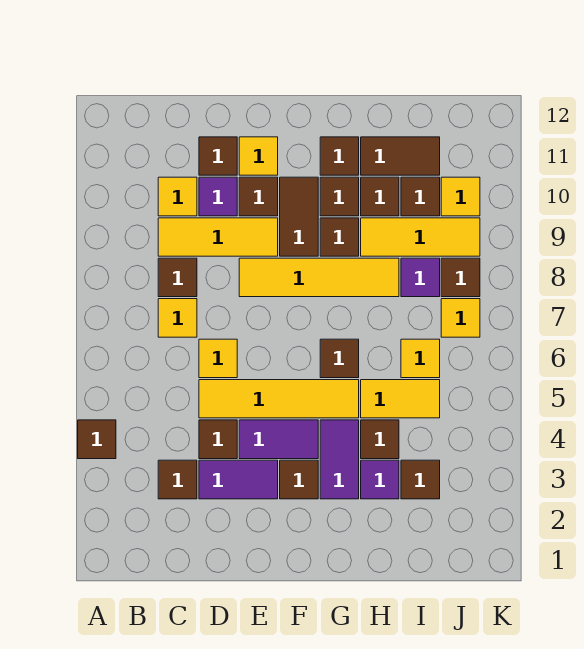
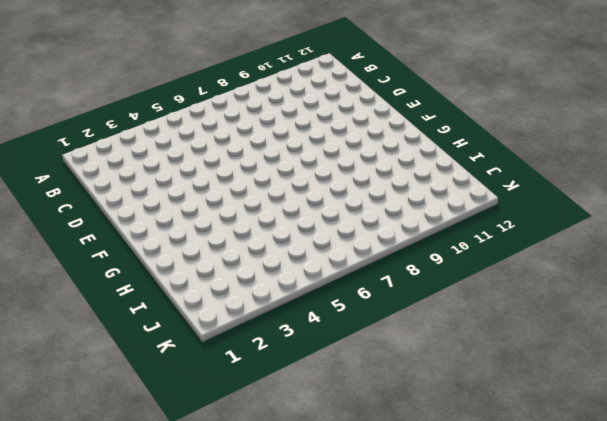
none -> brown tile A4 level 1
none -> brown tile C3 level 1
none -> yellow tile C7 level 1
none -> brown tile C8 level 1

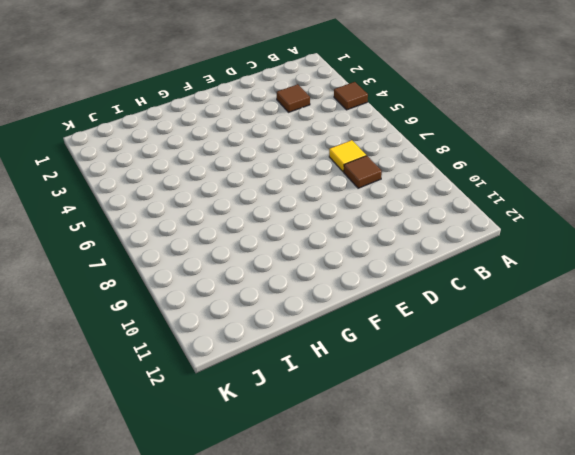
none -> yellow tile C9:E9 level 1
none -> yellow tile C10 level 1
none -> purple tile D3:E3 level 1
none -> brown tile D4 level 1

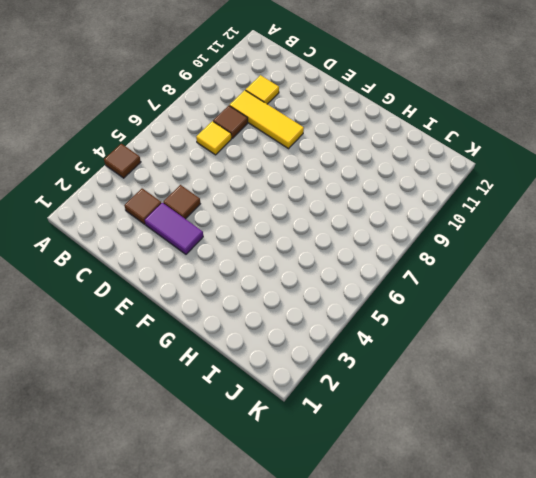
none -> yellow tile D5:G5 level 1
none -> yellow tile D6 level 1
none -> purple tile D10 level 1
none -> brown tile D11 level 1

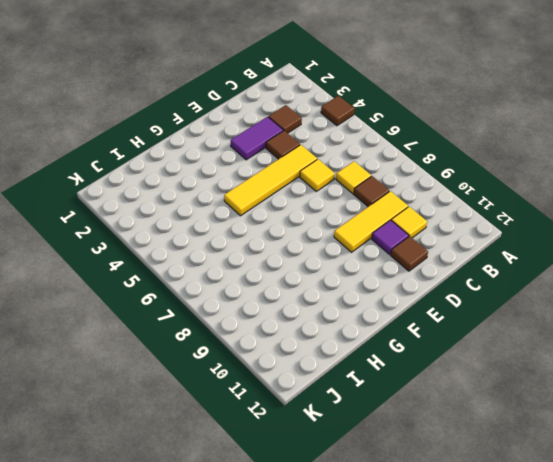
none -> purple tile E4:F4 level 1
none -> yellow tile E8:H8 level 1
none -> brown tile E10 level 1
none -> yellow tile E11 level 1

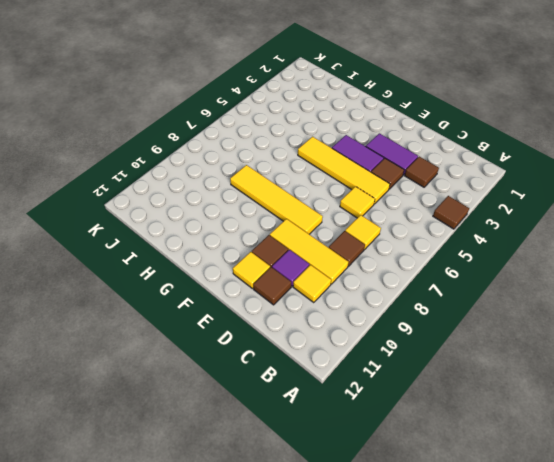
none -> brown tile F3 level 1
none -> brown tile F9:F10 level 1
none -> purple tile G3:G4 level 1
none -> brown tile G6 level 1

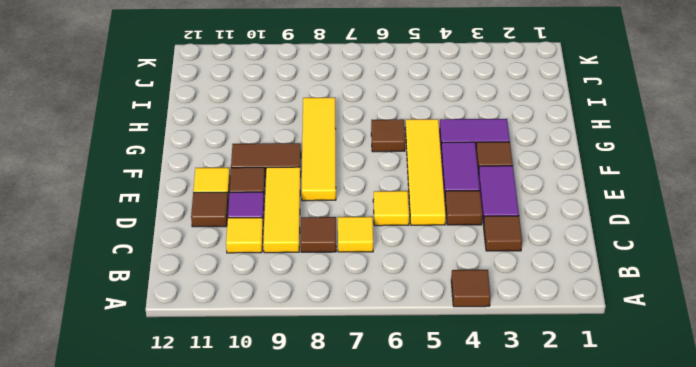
none -> brown tile G9 level 1
none -> brown tile G10 level 1
none -> brown tile G11 level 1
none -> purple tile H3 level 1

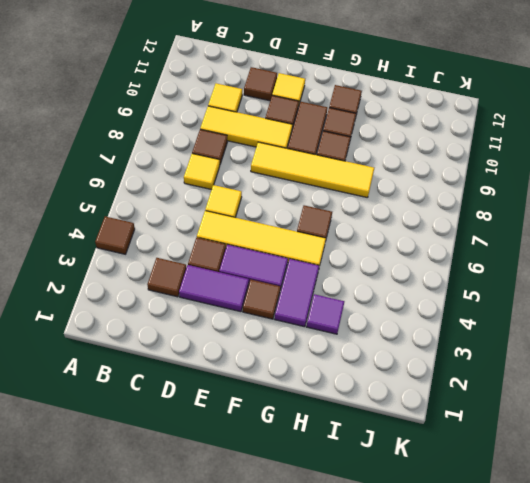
none -> purple tile D10 level 1
none -> brown tile H4 level 1
none -> yellow tile H5:I5 level 1
none -> yellow tile H9:J9 level 1

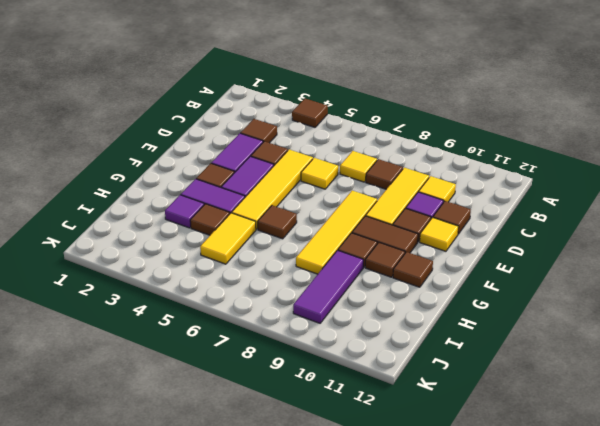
purple tile H9:J9 level 1 -> yellow tile H9:J9 level 1
none -> brown tile H10 level 1
none -> brown tile H11:I11 level 1
none -> brown tile I3 level 1
none -> yellow tile I6 level 1

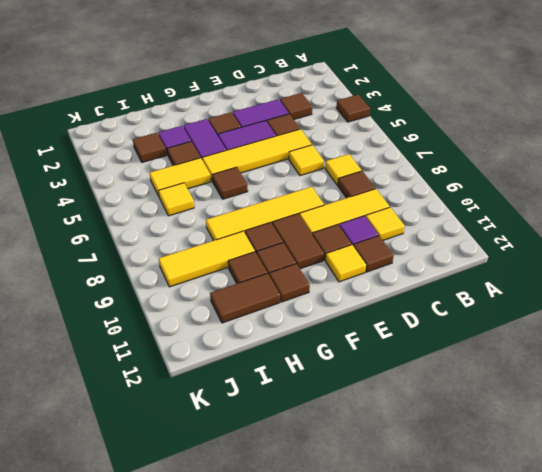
none -> purple tile I8 level 1
none -> brown tile I10 level 1
none -> yellow tile J7 level 1
none -> brown tile J8 level 1

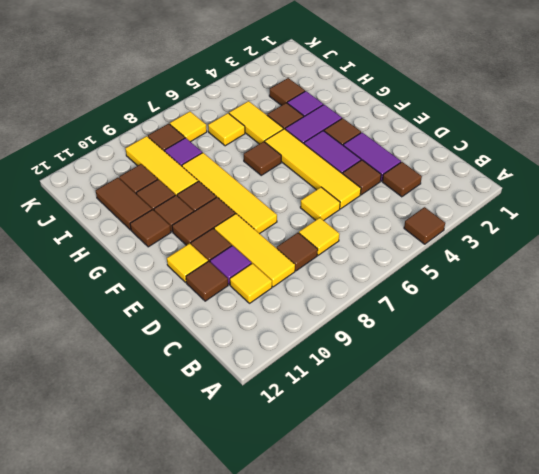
none -> yellow tile J10 level 1

